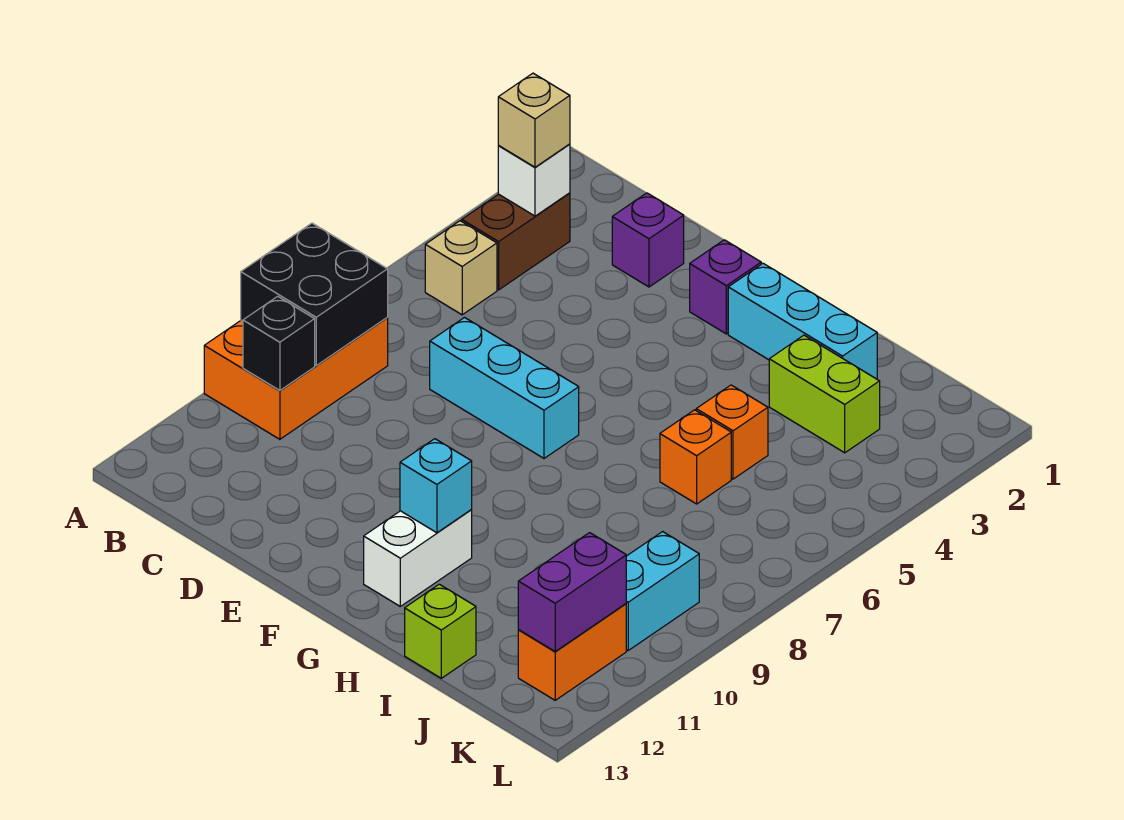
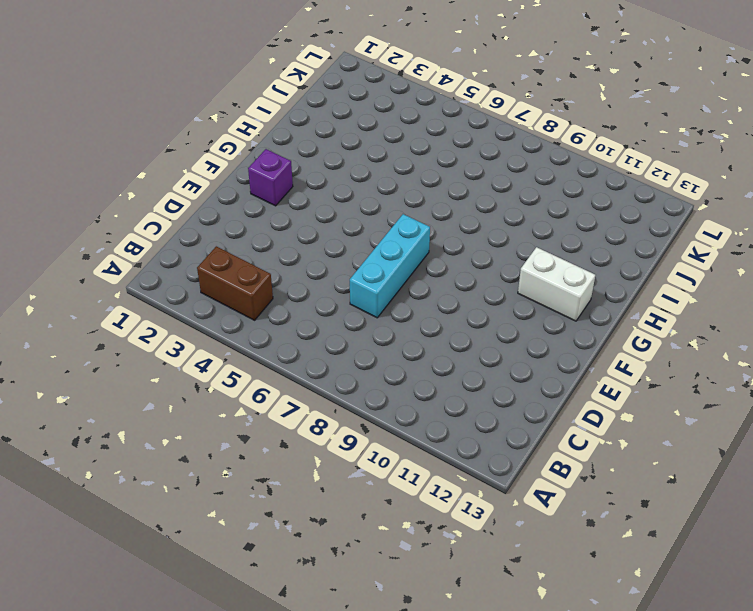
none -> orange brick A8:B10 level 1
none -> tan brick B5 level 1
none -> purple brick D2 level 1

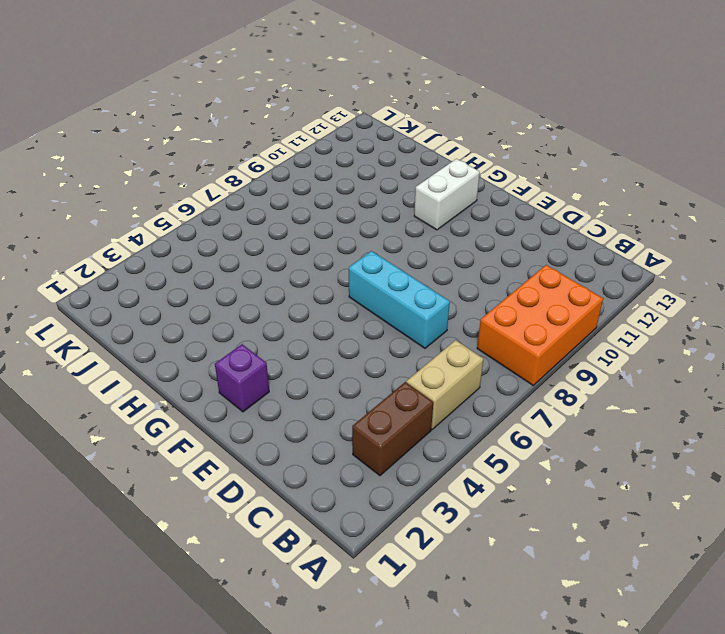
tan brick B5:B6 level 1 -> tan brick B5 level 1
none -> purple brick D2 level 1
none -> cyan brick G2:I2 level 1
none -> lime brick I3:J3 level 1

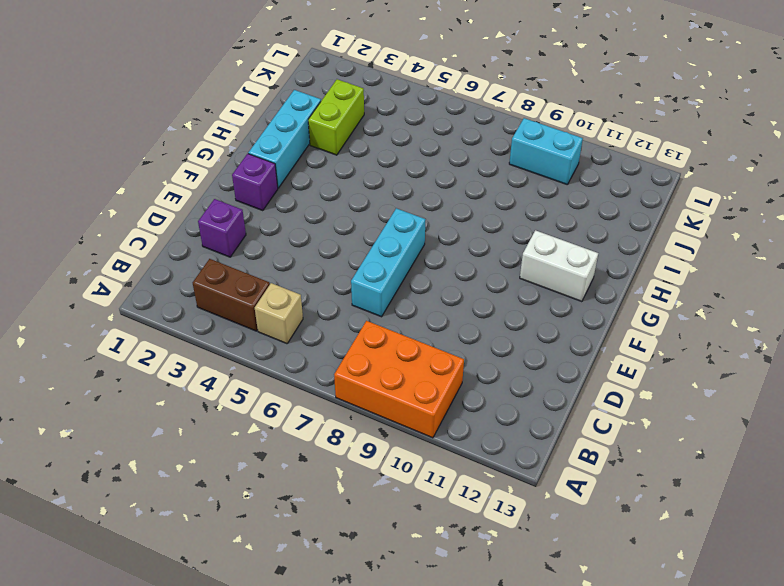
none -> orange brick I5 level 1
none -> orange brick I6 level 1
none -> lime brick I13 level 1

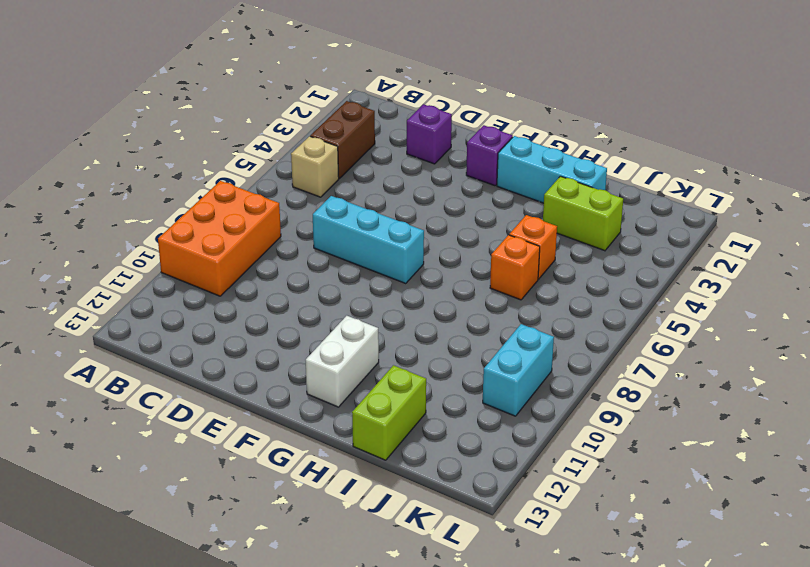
lime brick I12:I13 level 1 -> lime brick I13 level 1
none -> orange brick K11:K12 level 1
none -> black brick A8:B9 level 2
none -> white brick B3 level 2

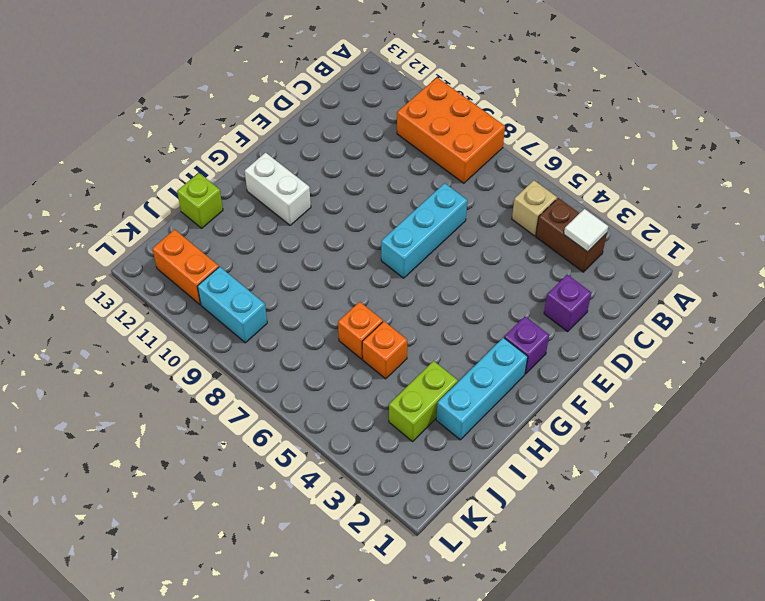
white tile B3 level 2 -> white brick B3 level 2
none -> black brick A8:B9 level 2
none -> black brick B10 level 2
none -> cyan brick G11 level 2

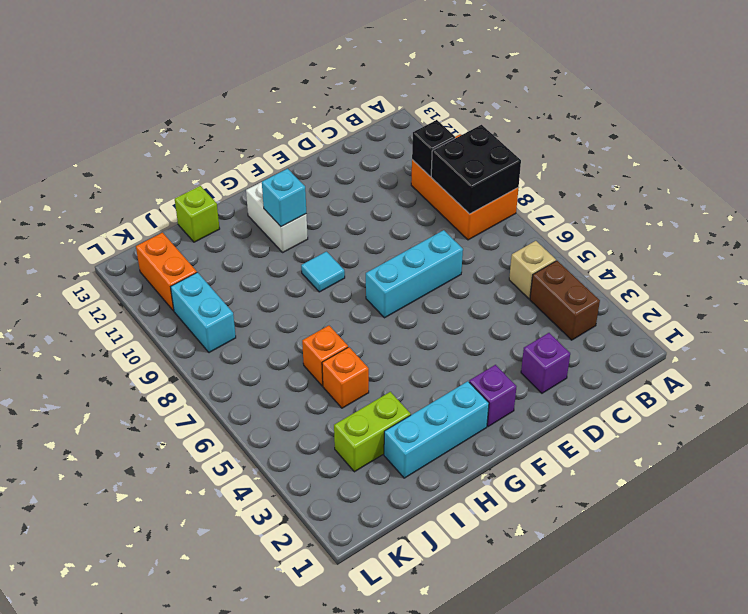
cyan tile G9 level 1 -> none
none -> white brick B3 level 2
none -> purple brick K11:K12 level 2
none -> tan brick B3 level 3

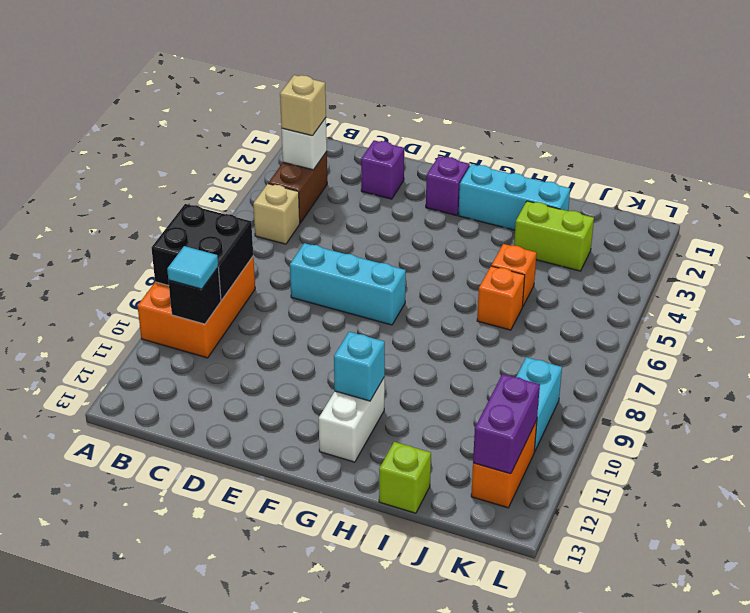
cyan tile B10 level 3 -> none

